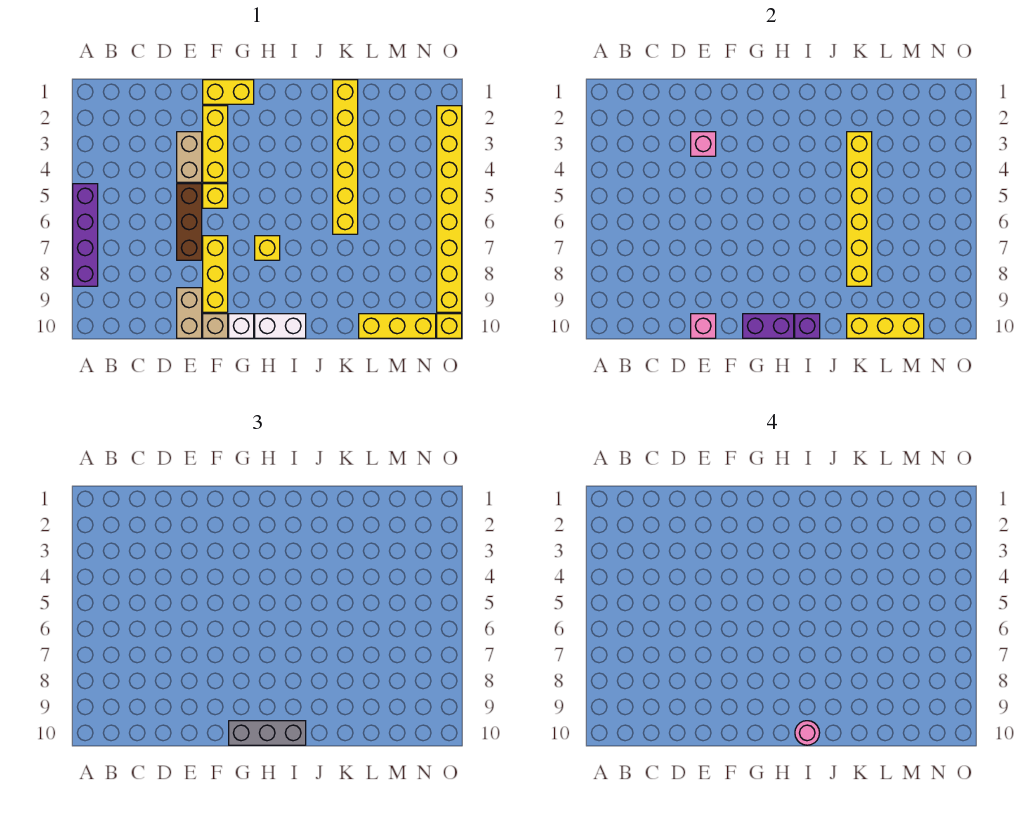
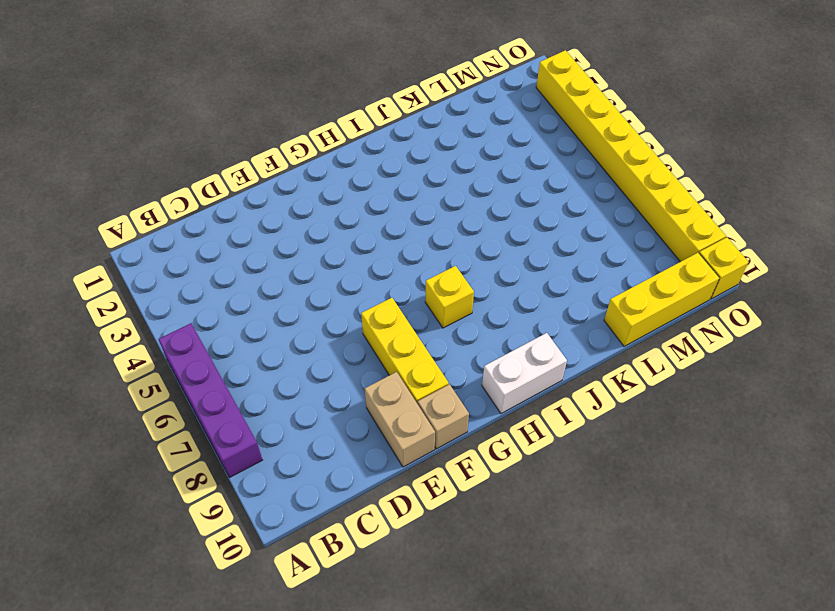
none -> tan brick E3:E4 level 1
none -> brown brick E5:E7 level 1
none -> yellow brick F1:G1 level 1

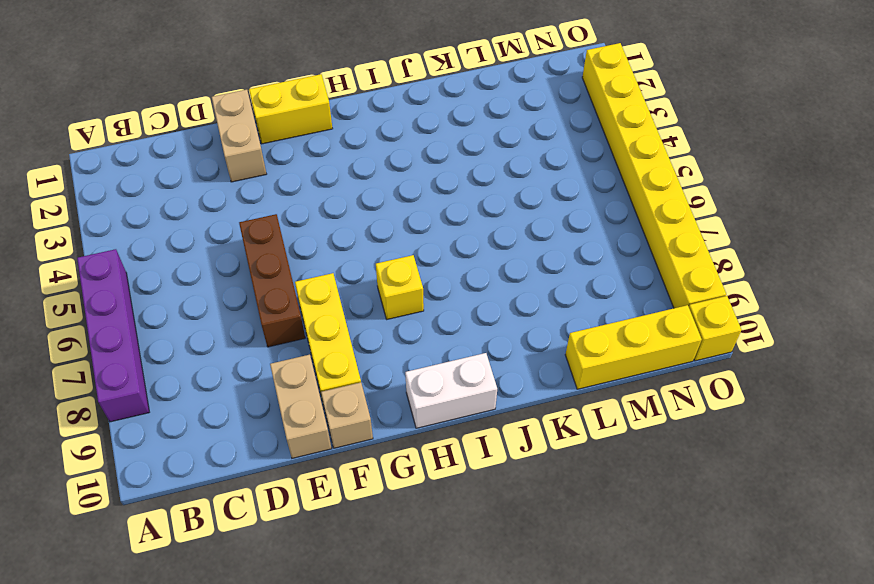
tan brick E1:E2 level 1 -> tan brick E3:E4 level 1
none -> yellow brick F2:F4 level 1
none -> yellow brick F5 level 1
none -> white brick G10 level 1

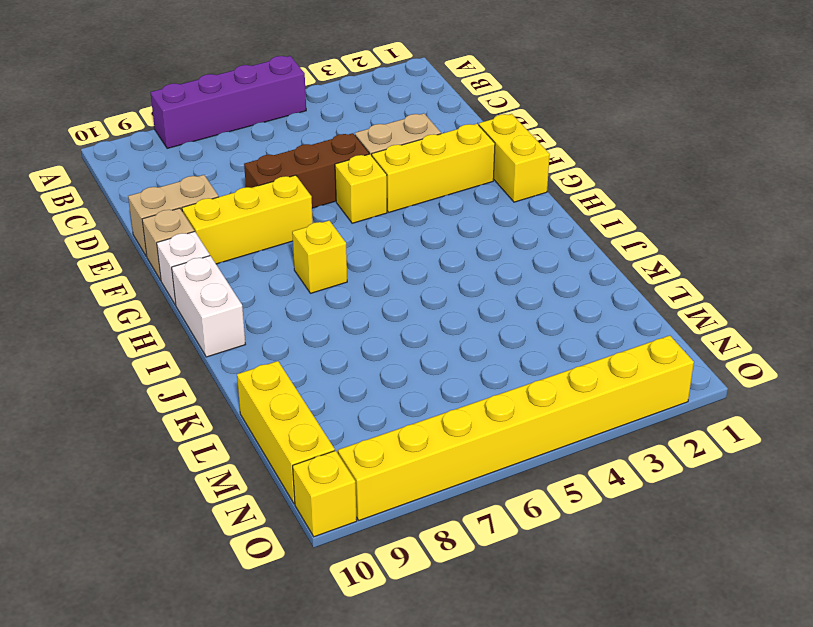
none -> yellow brick K1:K6 level 1
none -> pink brick E3 level 2
none -> pink brick E10 level 2

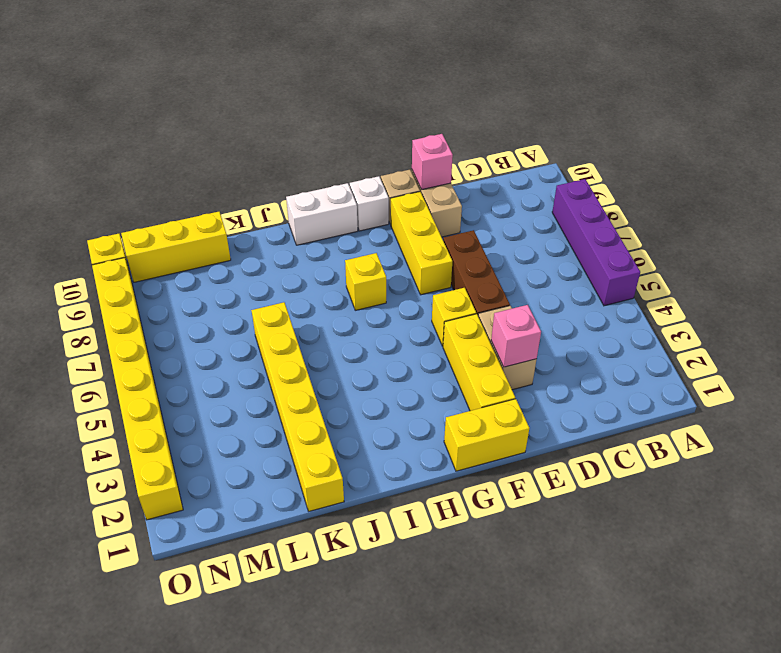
none -> purple brick G10:H10 level 2
none -> purple brick I10 level 2
none -> yellow brick K3:K8 level 2

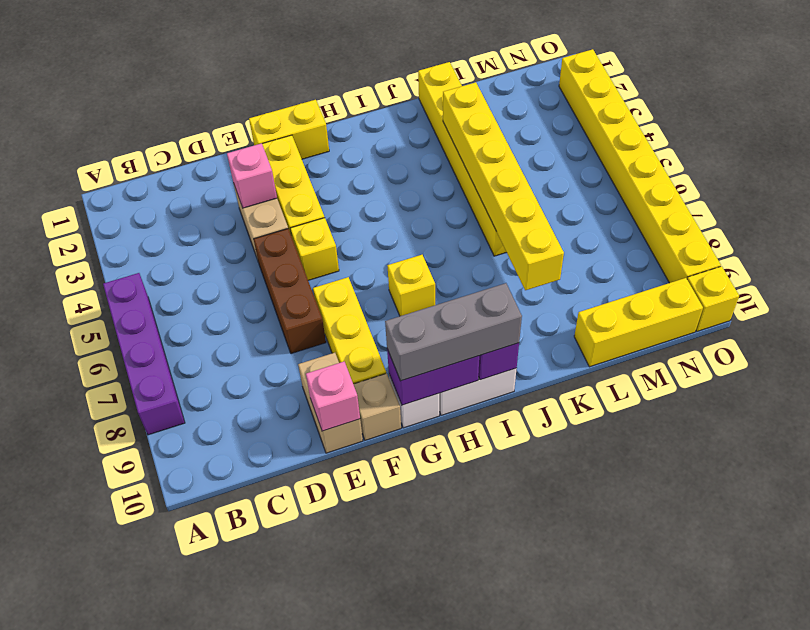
none -> yellow brick K10:M10 level 2
none -> pink round brick I10 level 4

